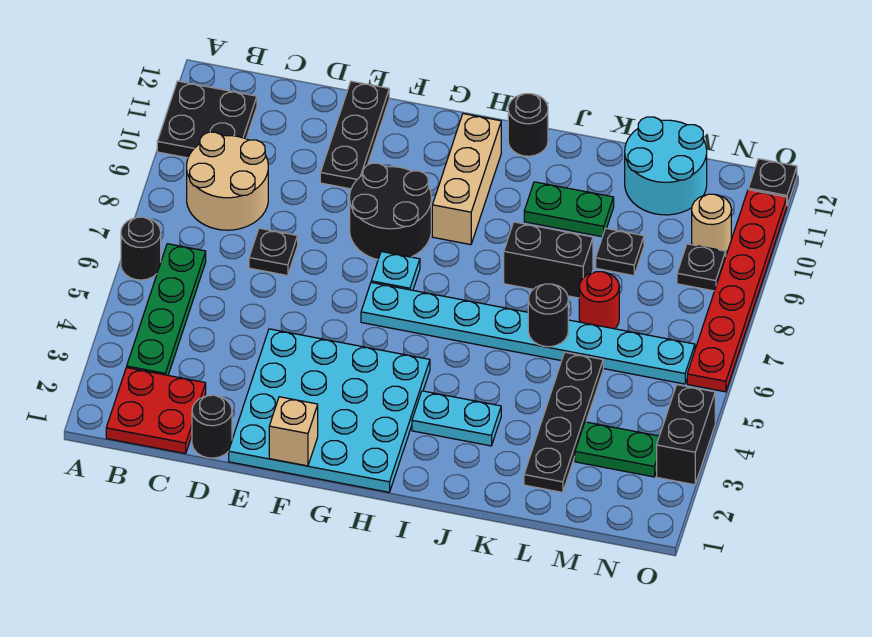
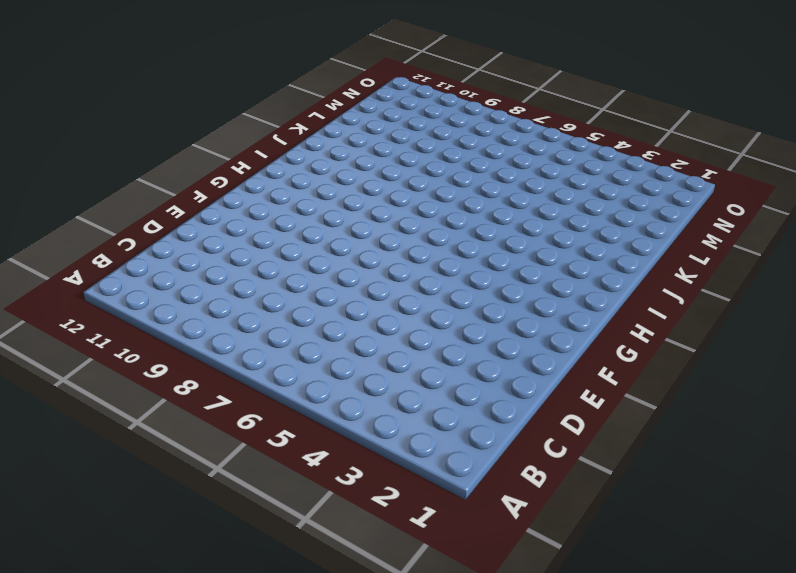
none -> black round brick A6 level 1
none -> black plate A10:B11 level 1
none -> red plate B1:C2 level 1

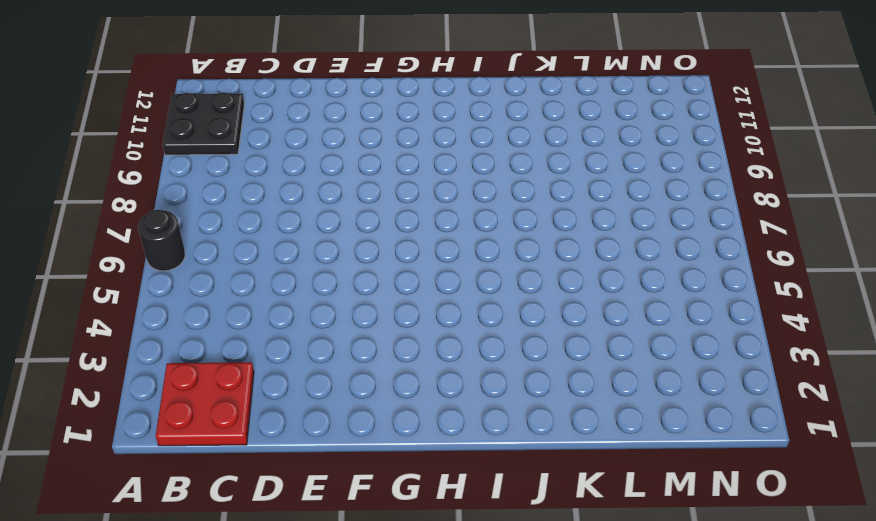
none -> green plate B3:B6 level 1
none -> tan round brick B8:C9 level 1
none -> black round brick D1 level 1

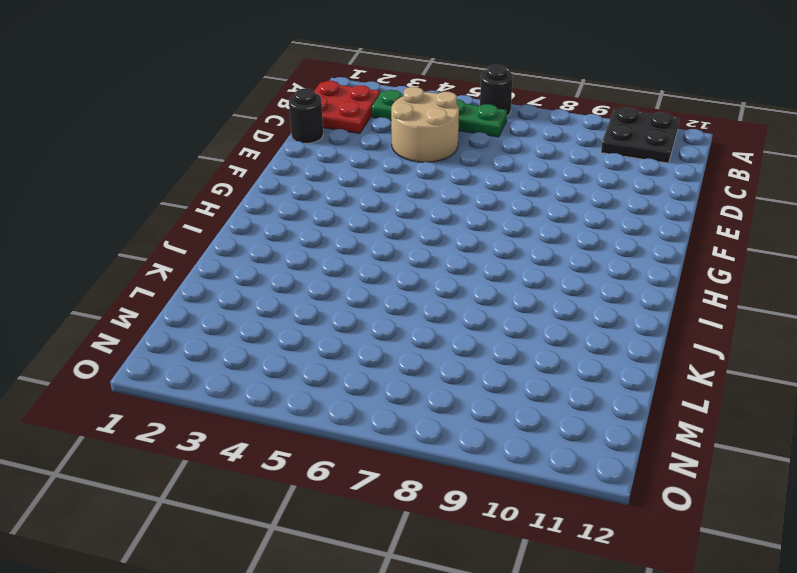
tan round brick C4:D5 level 1 -> tan round brick B8:C9 level 1
none -> black plate D7 level 1
none -> cyan plate E1:H4 level 1
none -> black plate E10:E12 level 1

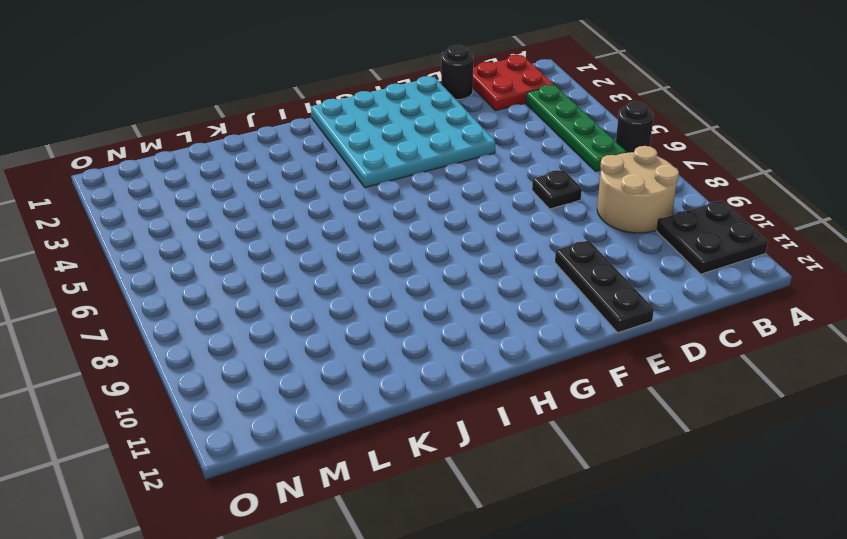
none -> black round brick F8:G9 level 1
none -> cyan plate G6:N6 level 1
none -> cyan plate G7 level 1

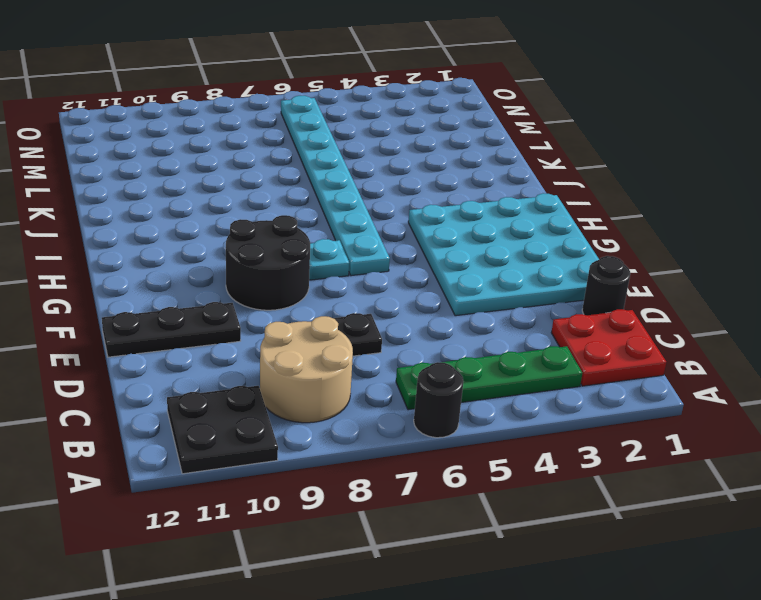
none -> tan brick H9:H11 level 1
none -> cyan plate I3:J3 level 1
none -> black round brick I12 level 1

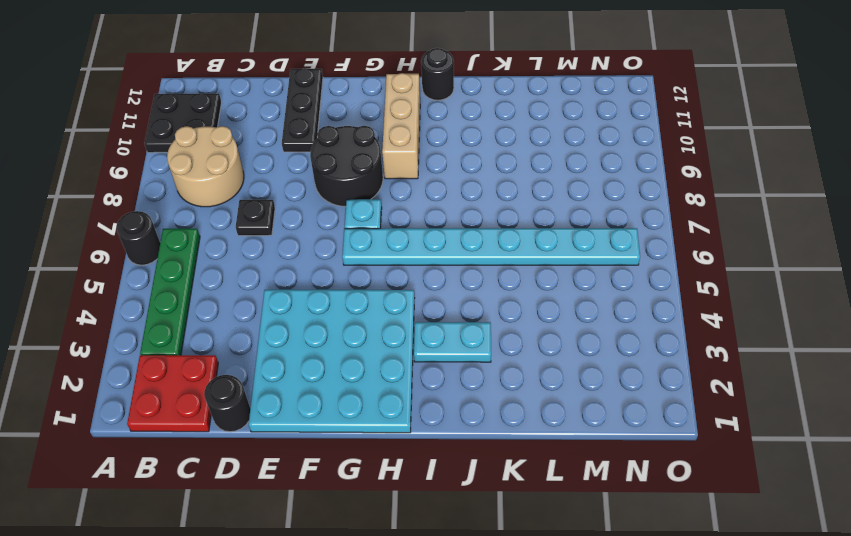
none -> black brick J8:K8 level 1
none -> green plate J10:K10 level 1
none -> black plate L2:L5 level 1

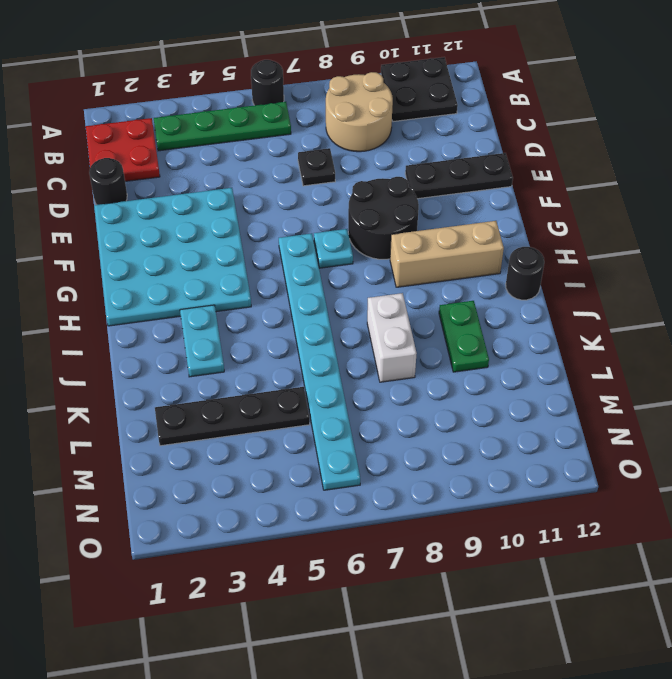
white brick J8:K8 level 1 -> black brick J8:K8 level 1
none -> red round brick L7 level 1
none -> black plate L9 level 1
none -> cyan round brick L11:M12 level 1

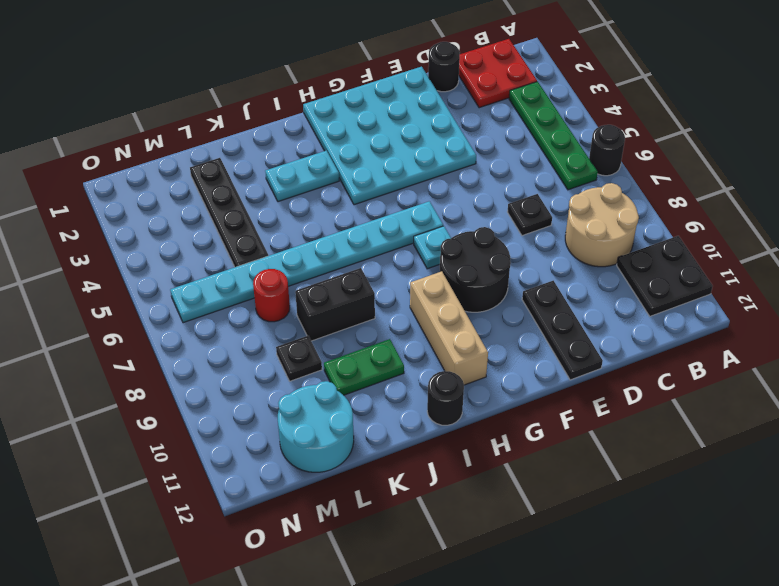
none -> green plate M3:N3 level 1
none -> black plate N9 level 1
none -> tan round brick N10 level 1

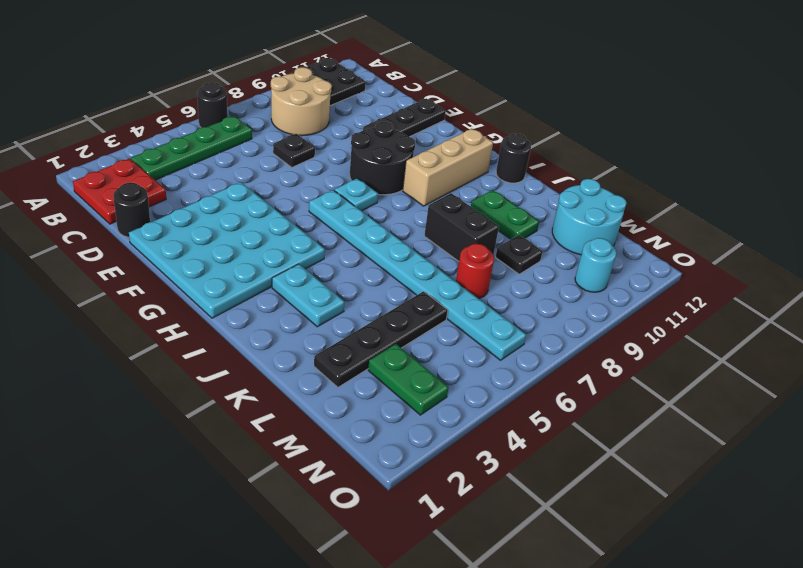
cyan round brick N10 level 1 -> tan round brick N10 level 1
none -> black plate N9 level 1
none -> black brick O3:O4 level 1
none -> red plate O6:O11 level 1

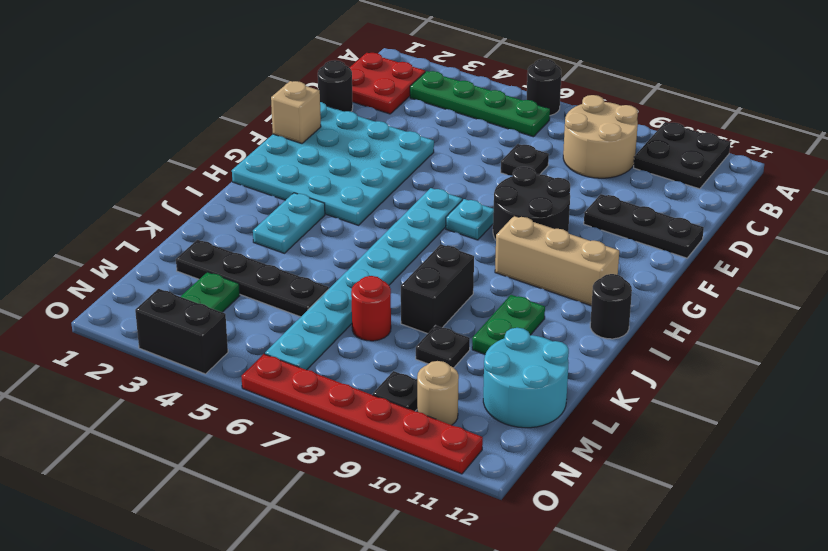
none -> black plate O12 level 1
none -> black round brick K6 level 2

